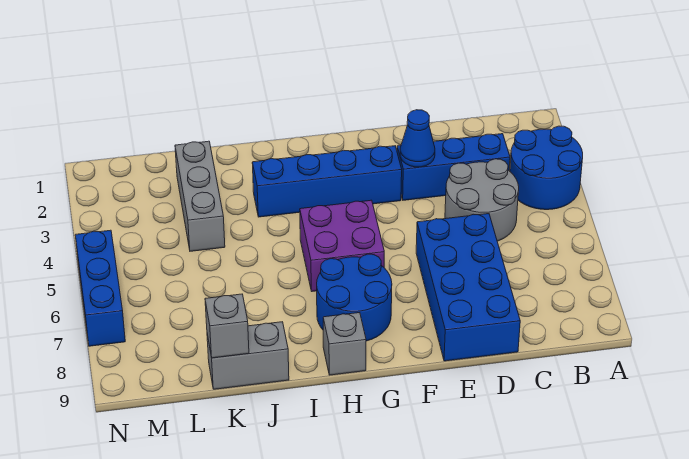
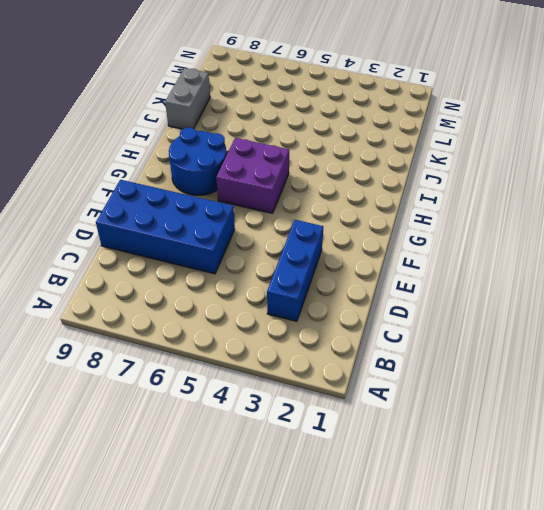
none -> blue round brick A3:B4 level 1
none -> grey round brick C4:D5 level 1
none -> blue brick F3:I3 level 1

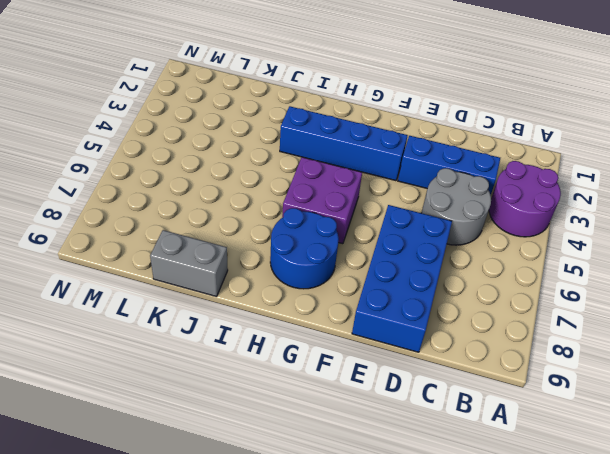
purple round brick A3:B4 level 1 -> blue round brick A3:B4 level 1
none -> grey brick H9 level 1
none -> grey brick K2:K4 level 1
none -> blue brick N5:N7 level 1

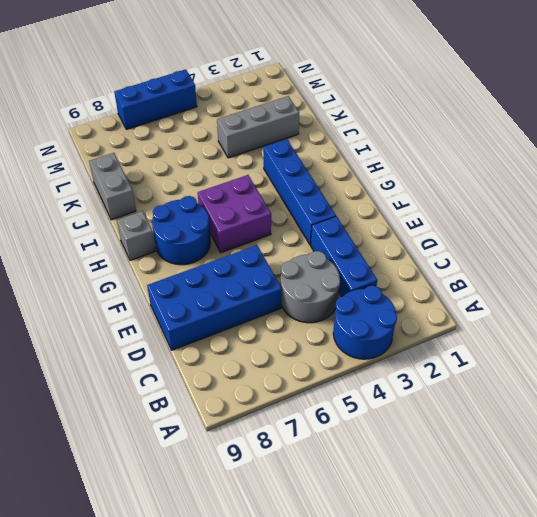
none -> blue cone E3 level 2
none -> grey brick K9 level 2

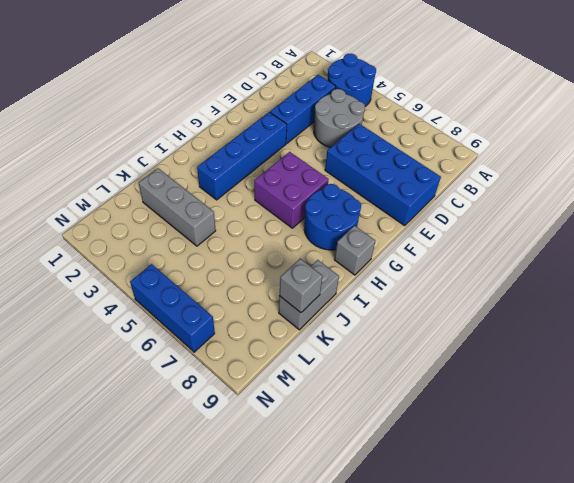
none -> blue cone E3 level 2

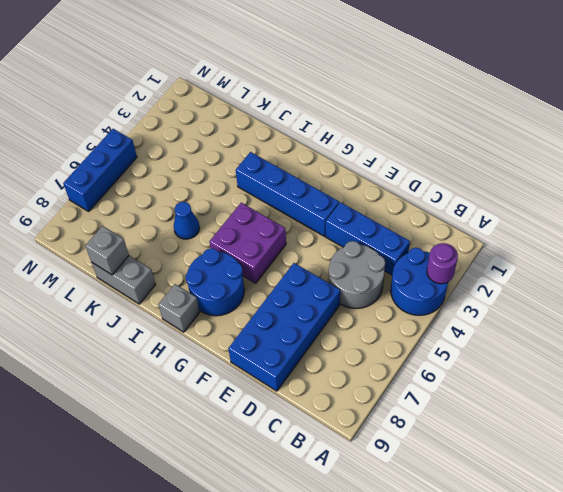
purple round brick A3 level 2 -> none
blue cone J6 level 1 -> blue cone E3 level 2
none -> grey brick K2:K4 level 1

